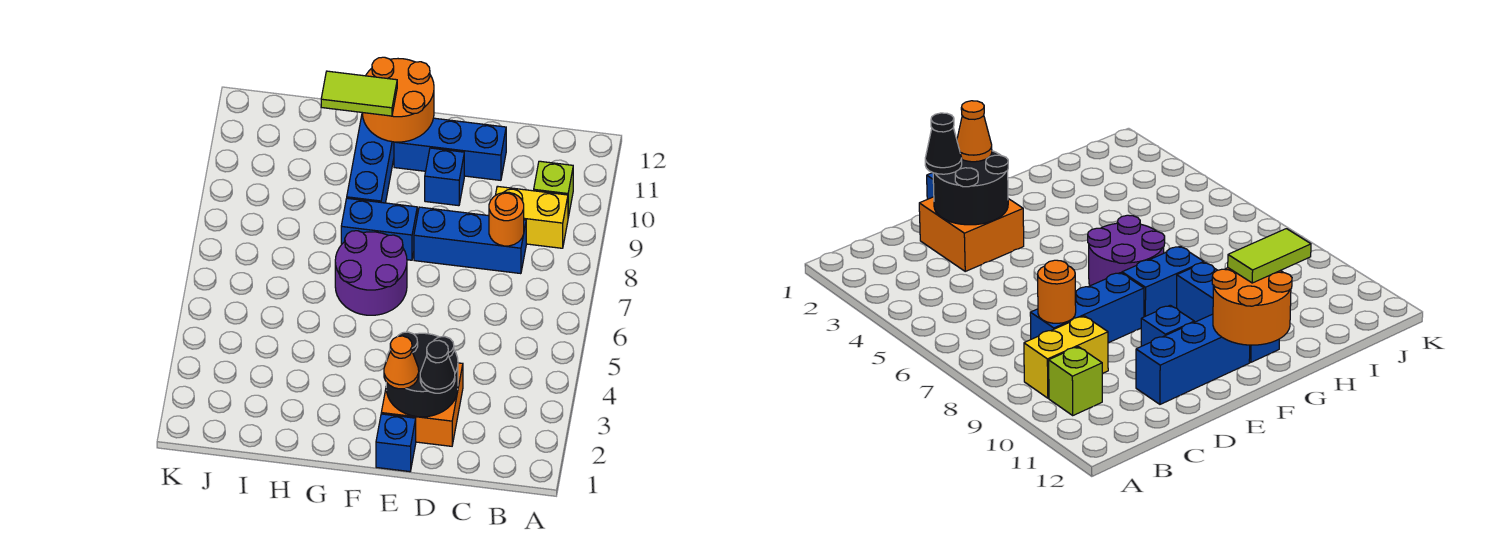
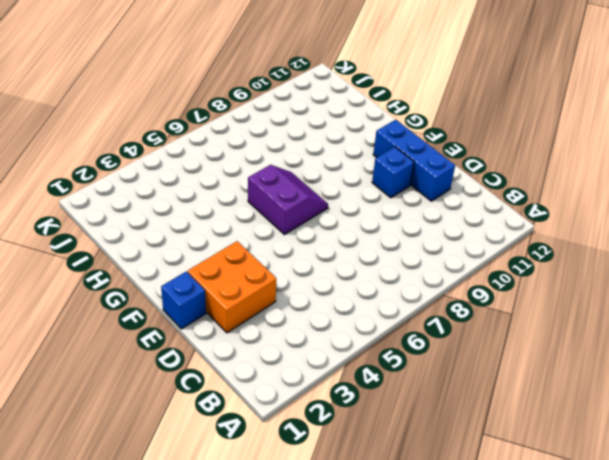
purple slope F6:G7 level 1 top 6 -> purple round brick F6:G7 level 1
none -> yellow brick B9:C9 level 1
none -> lime brick B10 level 1
none -> blue brick C8:E8 level 1

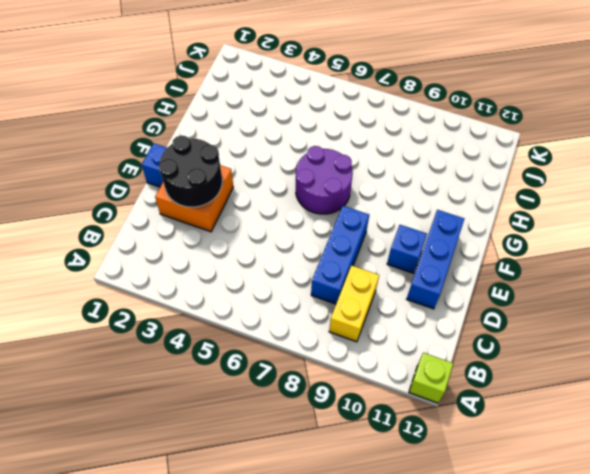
lime brick A12 level 1 -> lime brick B10 level 1
none -> blue brick F8:G8 level 1
none -> blue brick G9:G11 level 1
none -> orange round brick C8 level 2

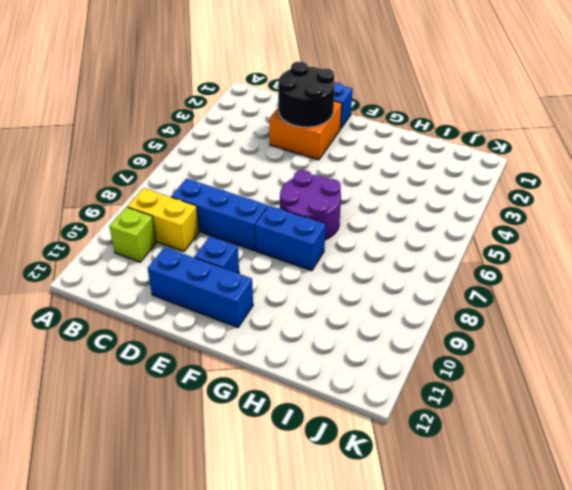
none -> blue brick G9:G11 level 1
none -> orange round brick C8 level 2
none -> orange round brick F11:G12 level 2

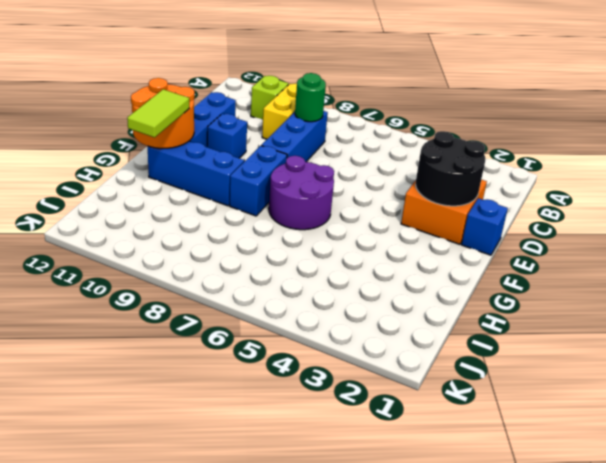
green round brick C8 level 2 -> orange round brick C8 level 2
none -> black cone D2 level 3
none -> orange cone E2 level 3

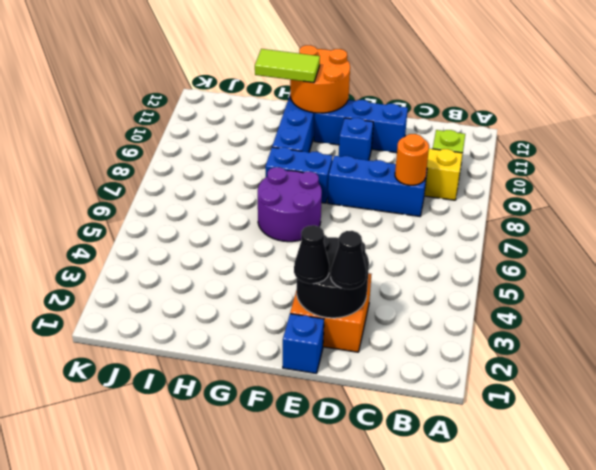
black cone E2 level 3 -> orange cone E2 level 3

